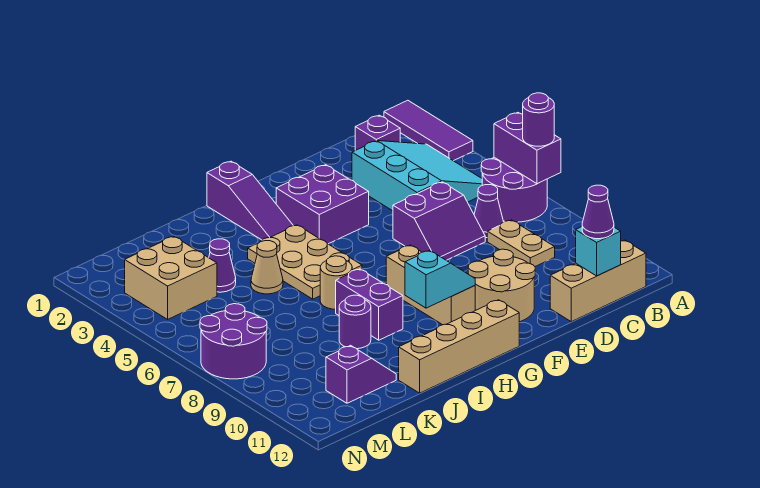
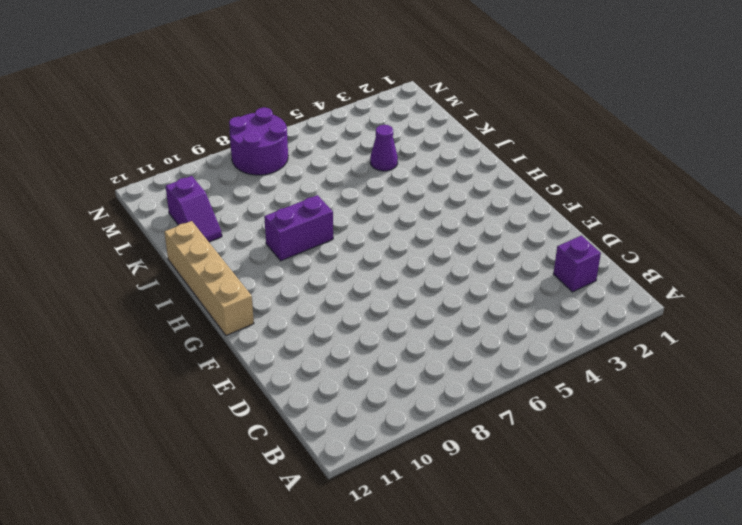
none -> purple tile A1:A3 level 1
none -> purple round brick A6:B7 level 1
none -> cyan slope B3:D5 level 1 top D

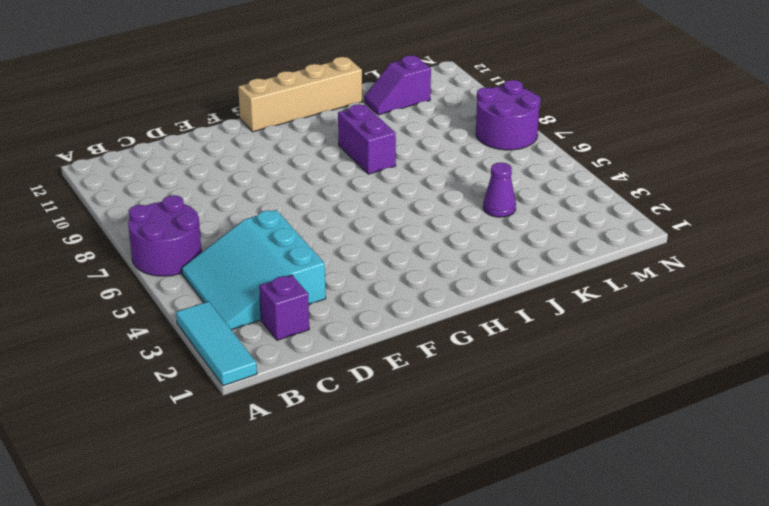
cyan tile A1:A3 level 1 -> purple tile A1:A3 level 1
none -> tan brick B12:D12 level 1
none -> purple cone C7 level 1
none -> tan plate C8:C9 level 1

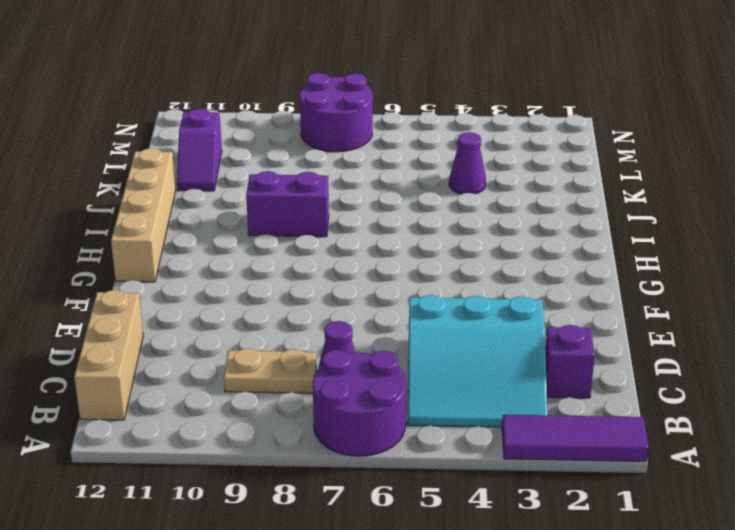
none -> purple slope D6:E7 level 1 top 6
none -> tan round brick E10:F11 level 1
none -> purple brick F3:G4 level 1

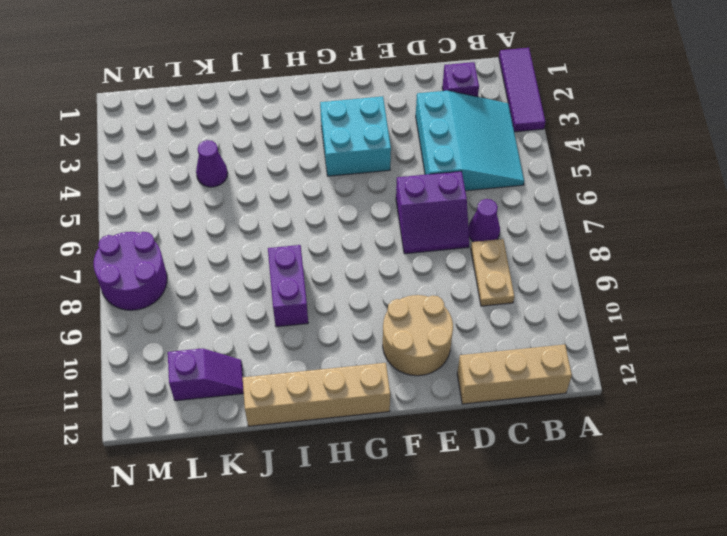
cyan brick F3:G4 level 1 -> purple brick F3:G4 level 1
none -> purple round brick A6:B7 level 1
none -> tan brick G8:G10 level 1
none -> purple slope H1:H3 level 1 top 1

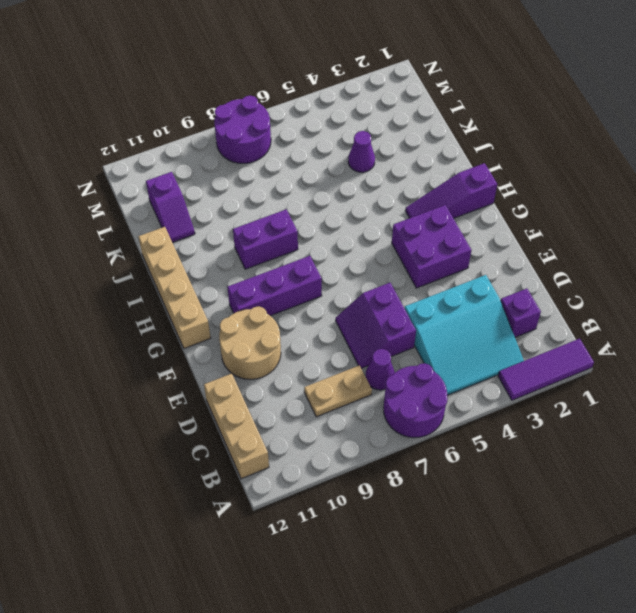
purple brick G8:G10 level 1 -> tan brick G8:G10 level 1
none -> tan plate H4:I6 level 1
none -> tan round brick I7 level 1
none -> tan cone J5 level 1

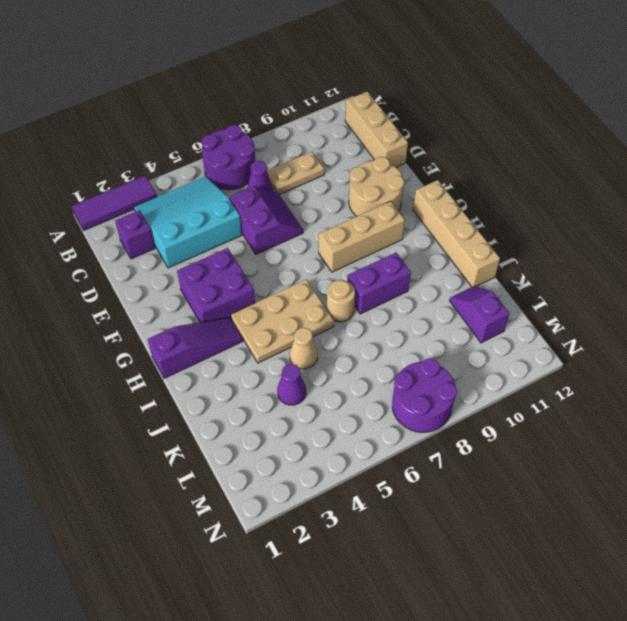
none -> purple round brick J9 level 1
none -> tan brick L3:M4 level 1
none -> purple brick A6:A7 level 2

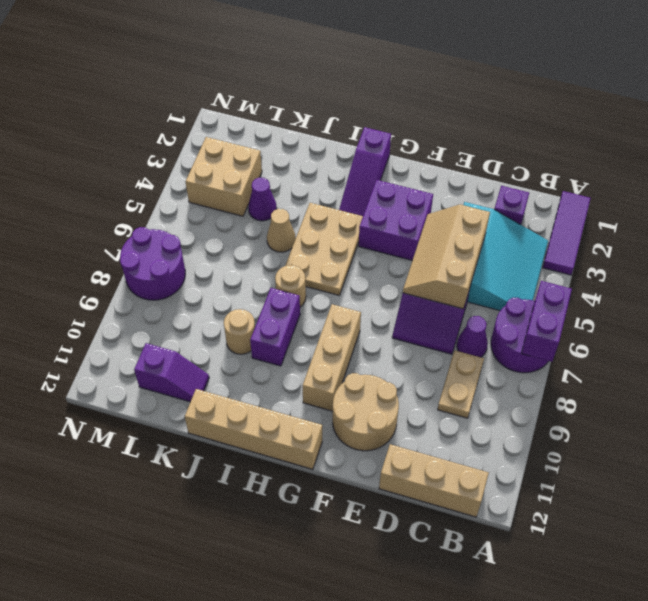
tan slope D4:E6 level 2 top D -> none
tan round brick J9 level 1 -> purple round brick J9 level 1
none -> cyan brick C12 level 2
none -> cyan slope G10:H10 level 2 top H
none -> purple round brick A7 level 3

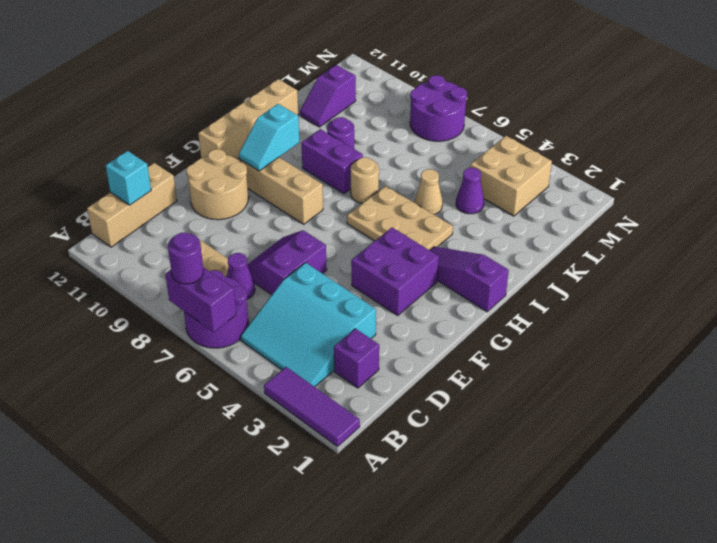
none -> purple cone C12 level 3

